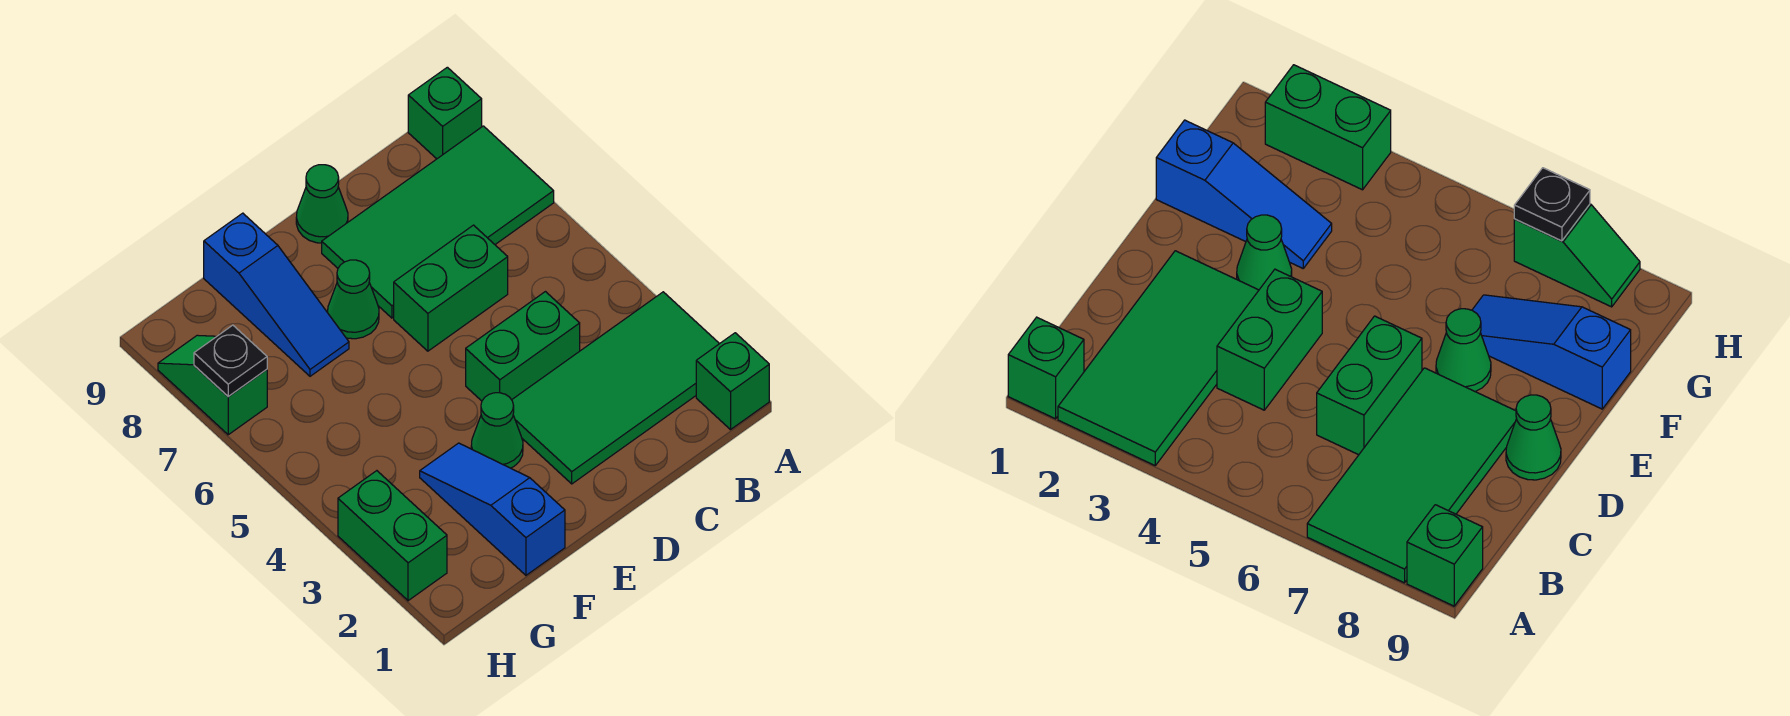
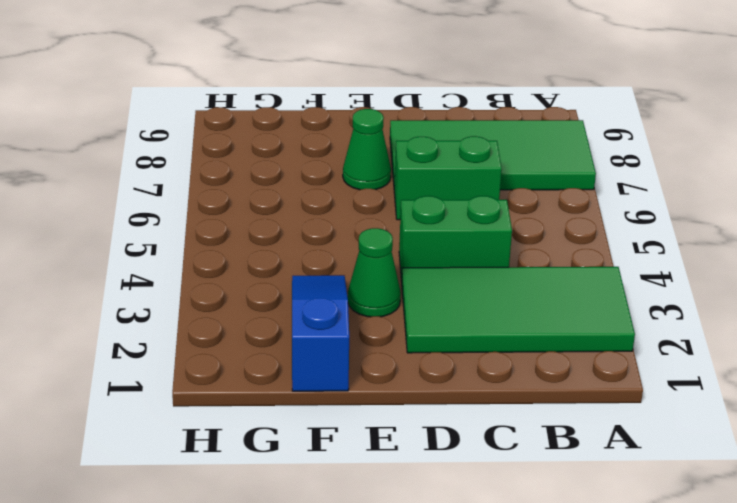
none -> green brick A1 level 1
none -> green brick A9 level 1
none -> green cone D9 level 1

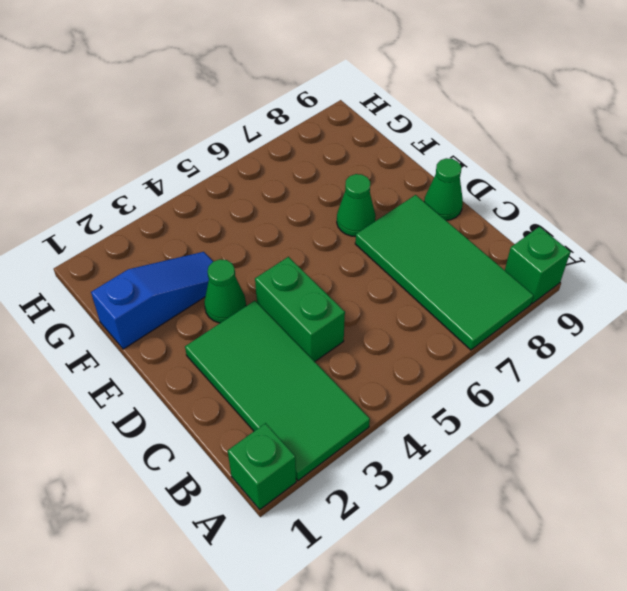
none -> green brick C6:D6 level 1
none -> blue slope F7:F9 level 1 top 9
none -> green brick H2:H3 level 1

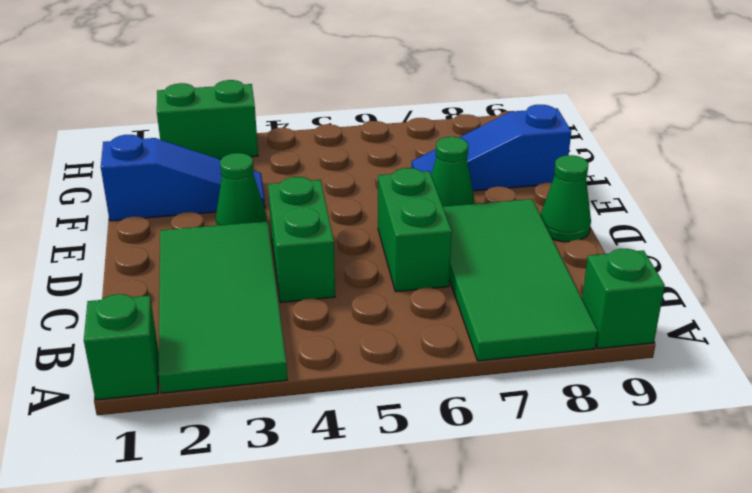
none -> green slope H7:H8 level 1 top 7
none -> black plate H7 level 2

